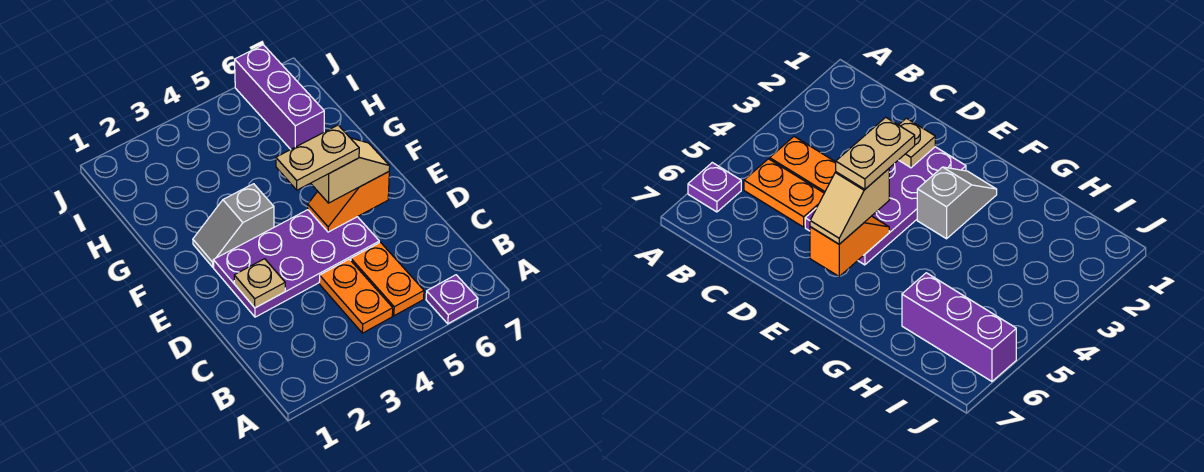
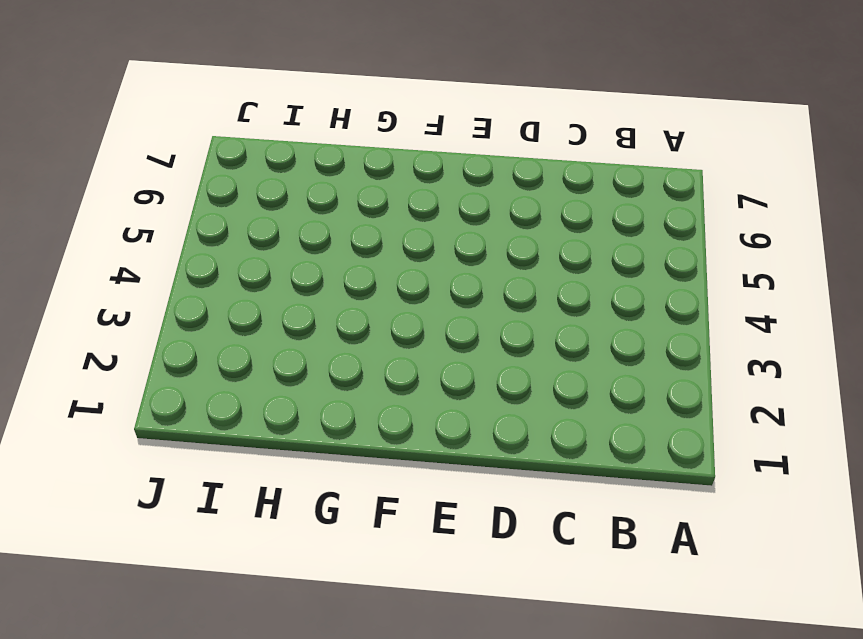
none -> purple plate A6 level 1
none -> orange plate B4:C4 level 1

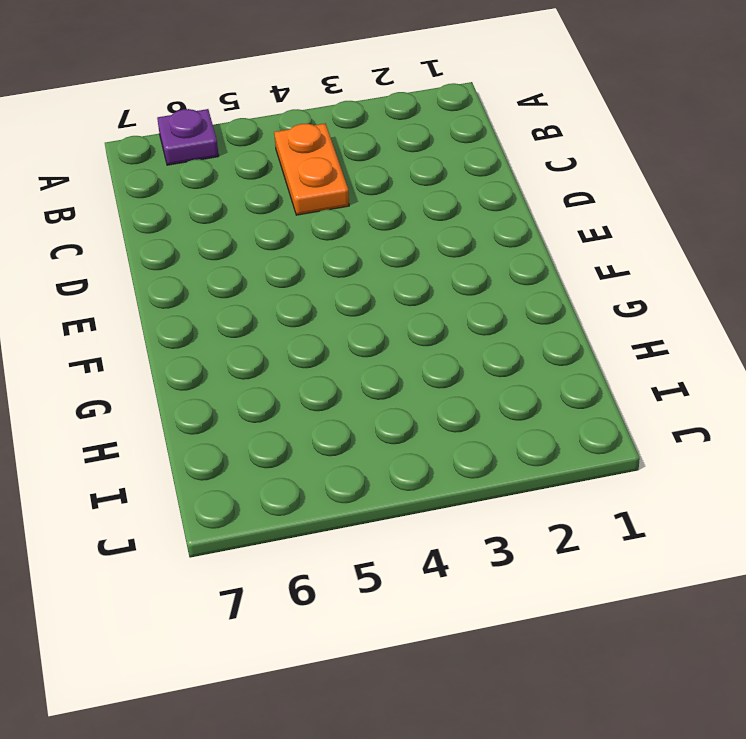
none -> orange plate B5:C5 level 1
none -> purple plate D2:E5 level 1

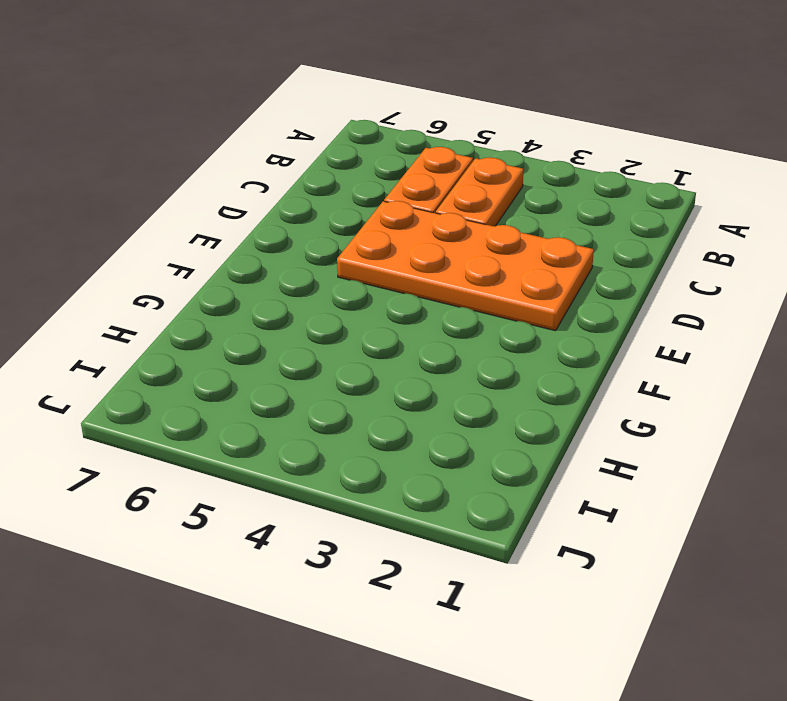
orange plate D2:E5 level 1 -> purple plate D2:E5 level 1
none -> purple plate A6 level 1
none -> grey slope F2:F3 level 1 top 3

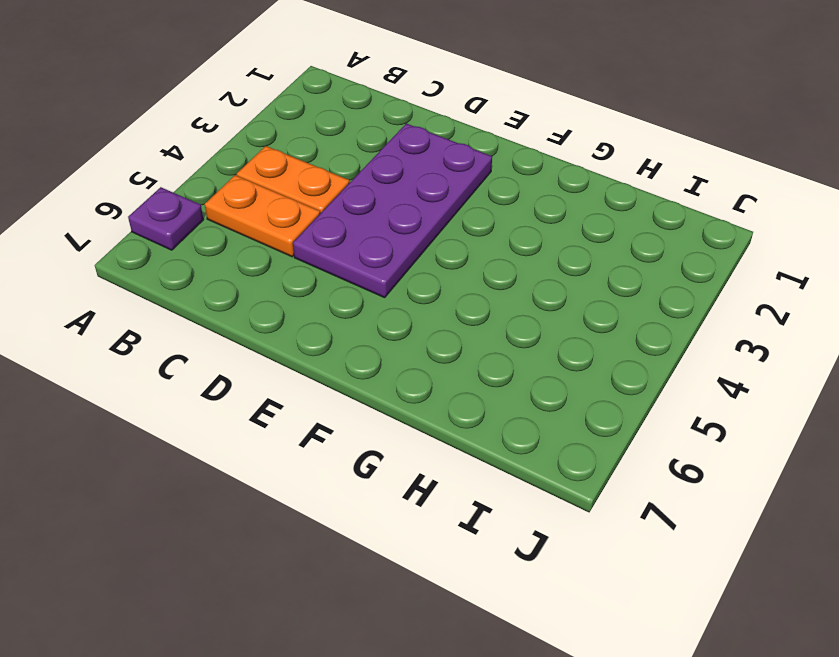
none -> grey slope F2:F3 level 1 top 3
none -> purple brick H6:J6 level 1

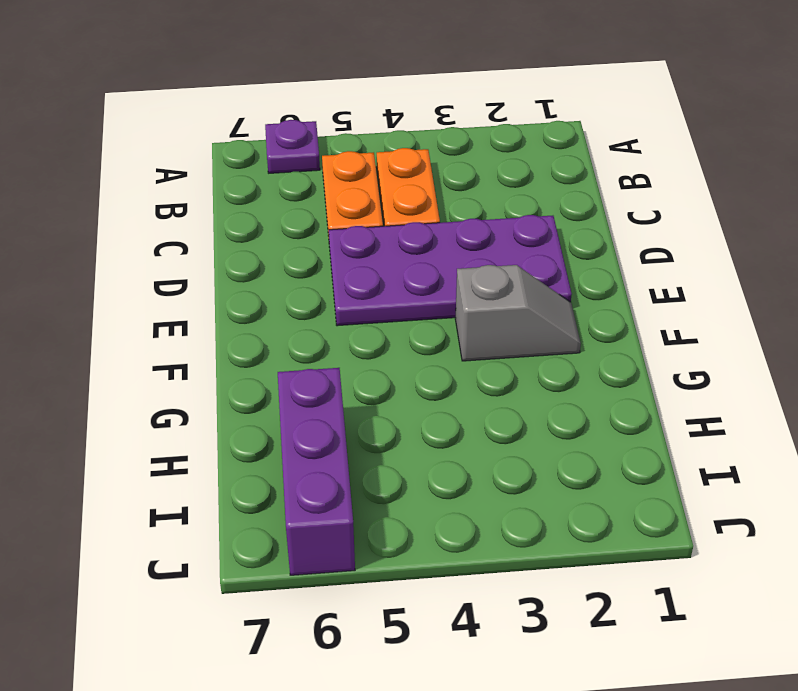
none -> tan plate D2 level 2
none -> orange slope E5:E6 level 2 top 6

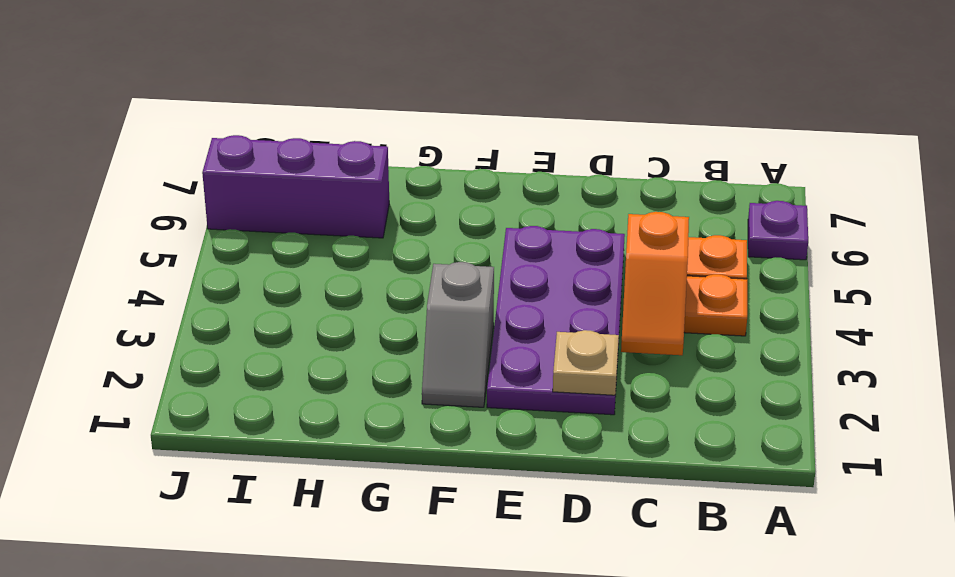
orange slope C3:C4 level 2 top 4 -> orange slope E5:E6 level 2 top 6
none -> tan slope E5:E6 level 3 top 5
none -> tan plate E4:E5 level 4

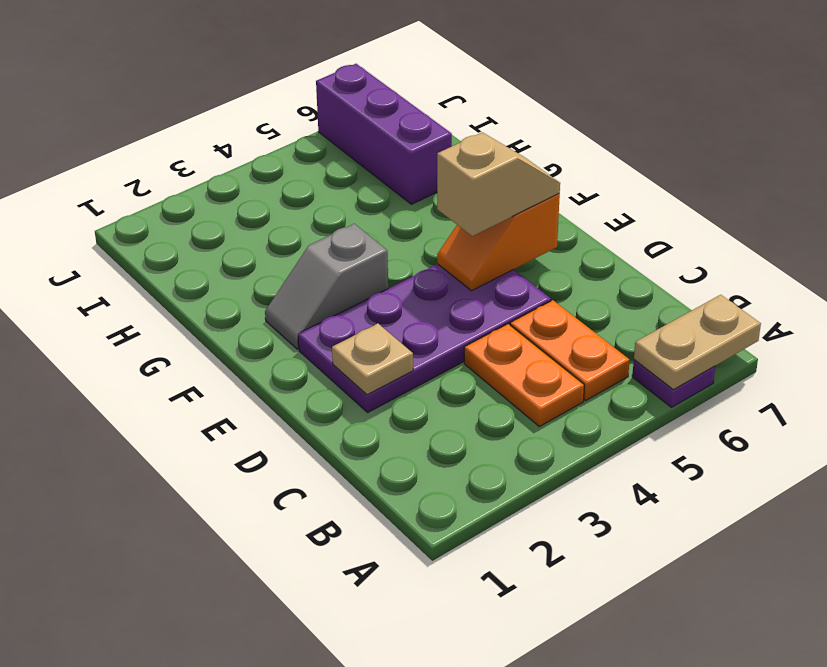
tan plate A6:A7 level 2 -> tan plate E4:E5 level 4

